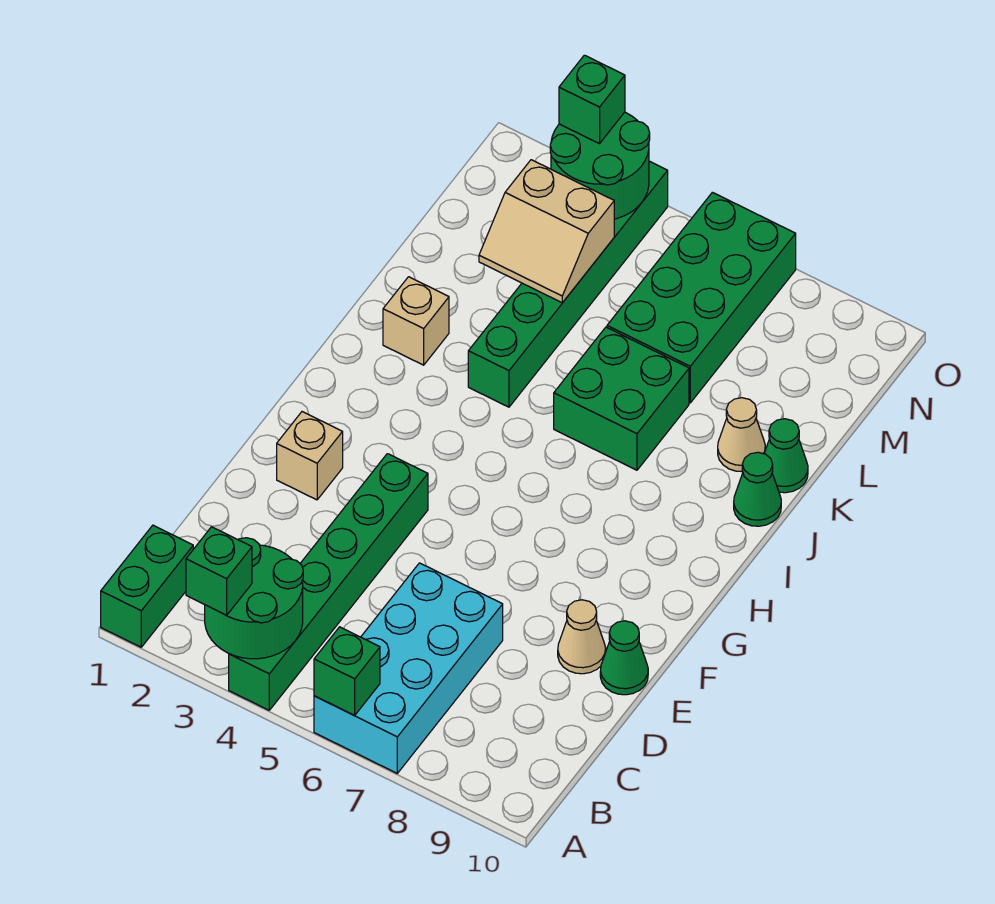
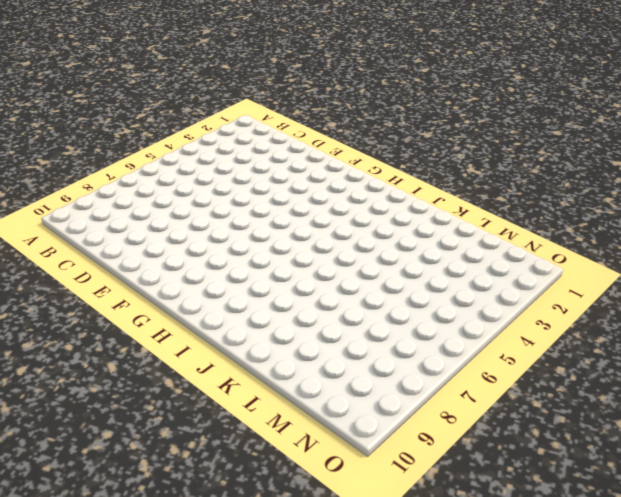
none -> green brick A1:B1 level 1
none -> green brick A4:F4 level 1
none -> cyan brick A6:D7 level 1

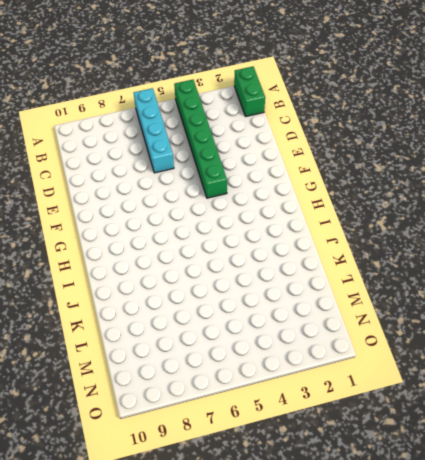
cyan brick A6:D6 level 1 -> cyan brick A6:D7 level 1
none -> tan cone E9 level 1
none -> green cone E10 level 1
none -> tan brick F2 level 1

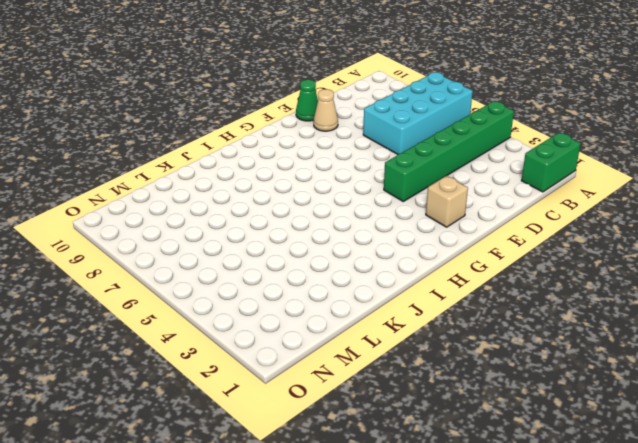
none -> tan brick J2 level 1
none -> green brick J4:O4 level 1
none -> green brick J6:K7 level 1

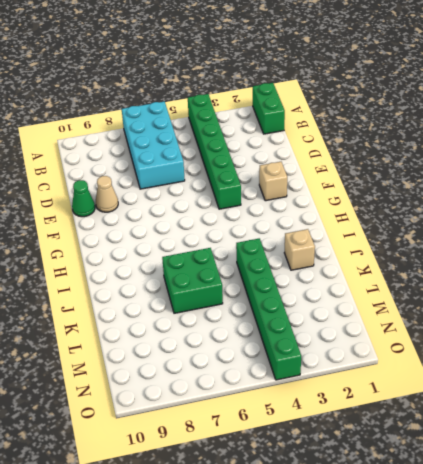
none -> green cone J10 level 1
none -> tan cone K9 level 1
none -> green cone K10 level 1

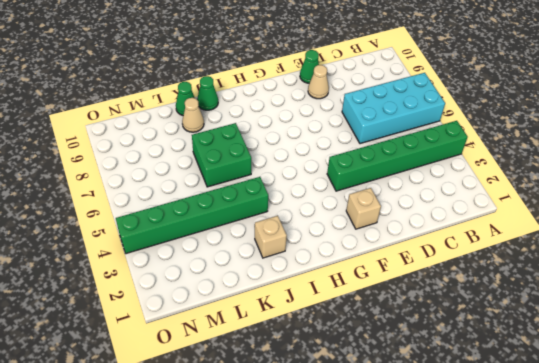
none -> green brick A1:B1 level 1
none -> green brick L6:O7 level 1
none -> green round brick A3:B4 level 2

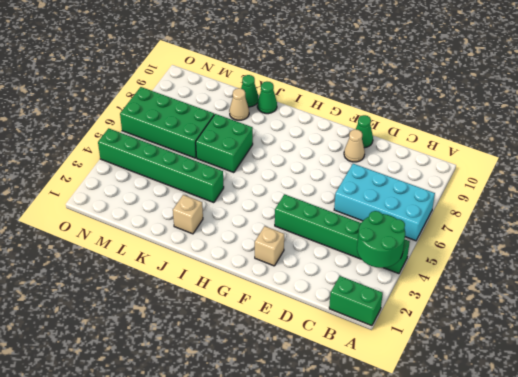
none -> green brick A6 level 2
none -> tan slope L3:M4 level 2 top M
none -> green round brick N3:O4 level 2

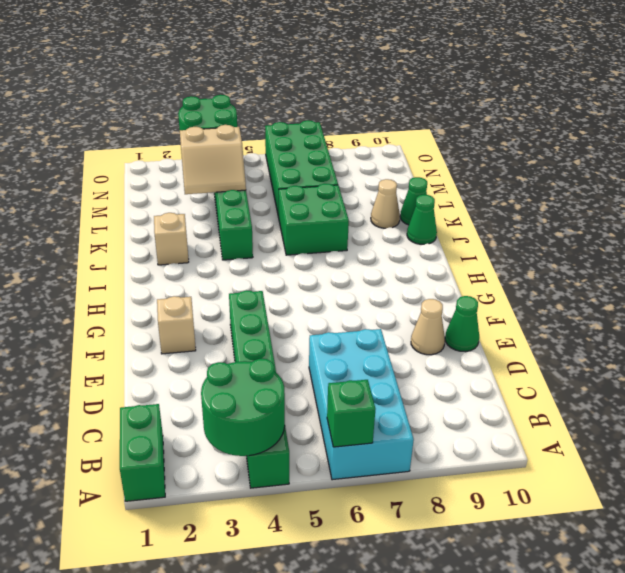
none -> green brick A3 level 3
none -> green brick O3 level 3

